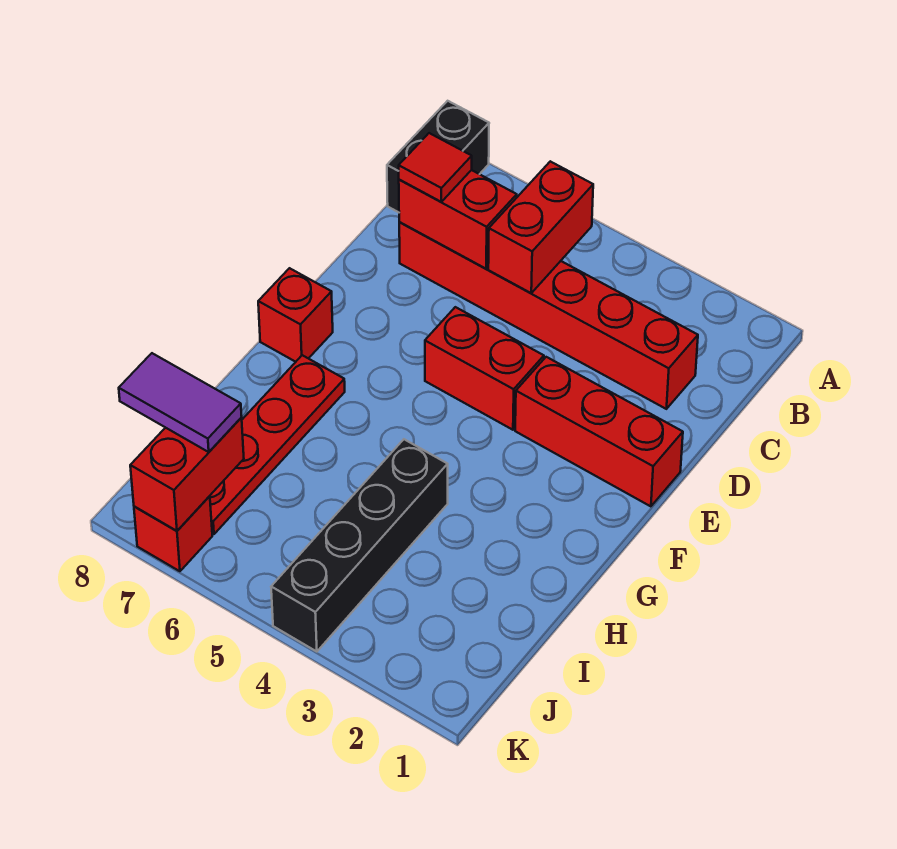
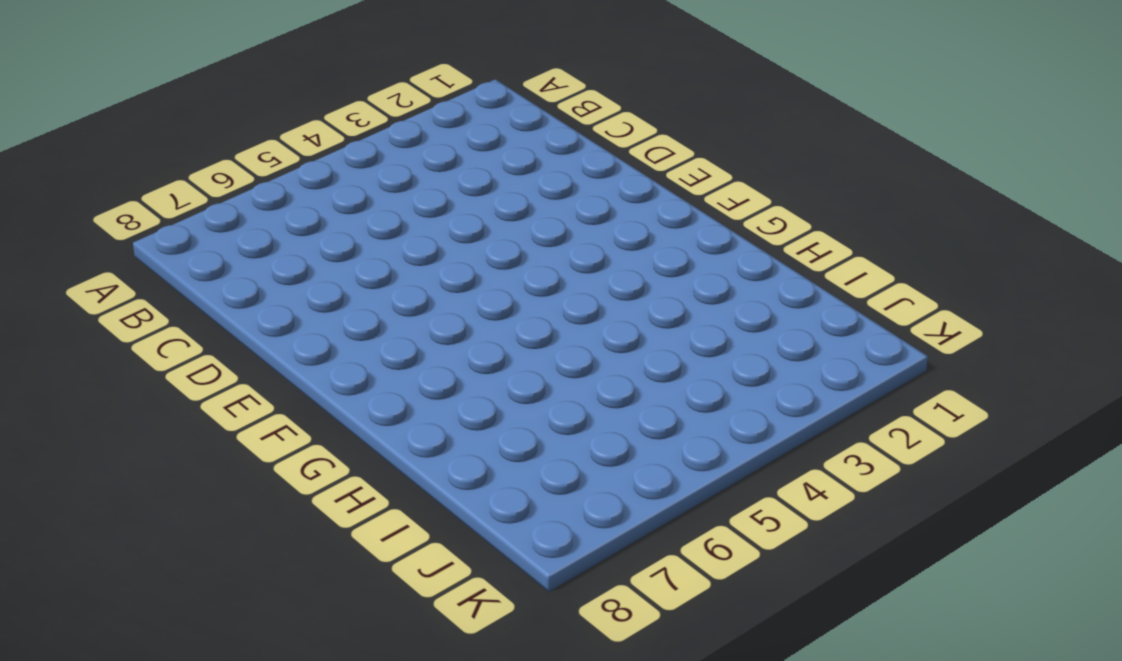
none -> black brick A8:B8 level 1
none -> red brick C2:C7 level 1
none -> red brick E1:E3 level 1

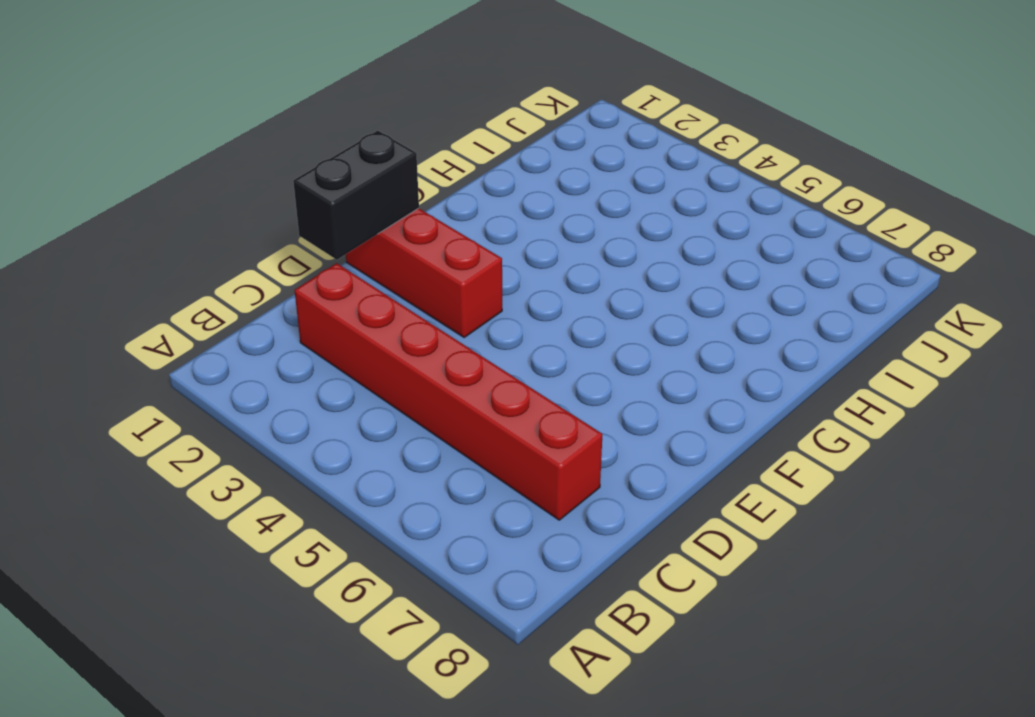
black brick D1:E1 level 2 -> black brick A8:B8 level 1
none -> red brick E4:E5 level 1
none -> red brick F8 level 1
none -> red plate G7:J7 level 1

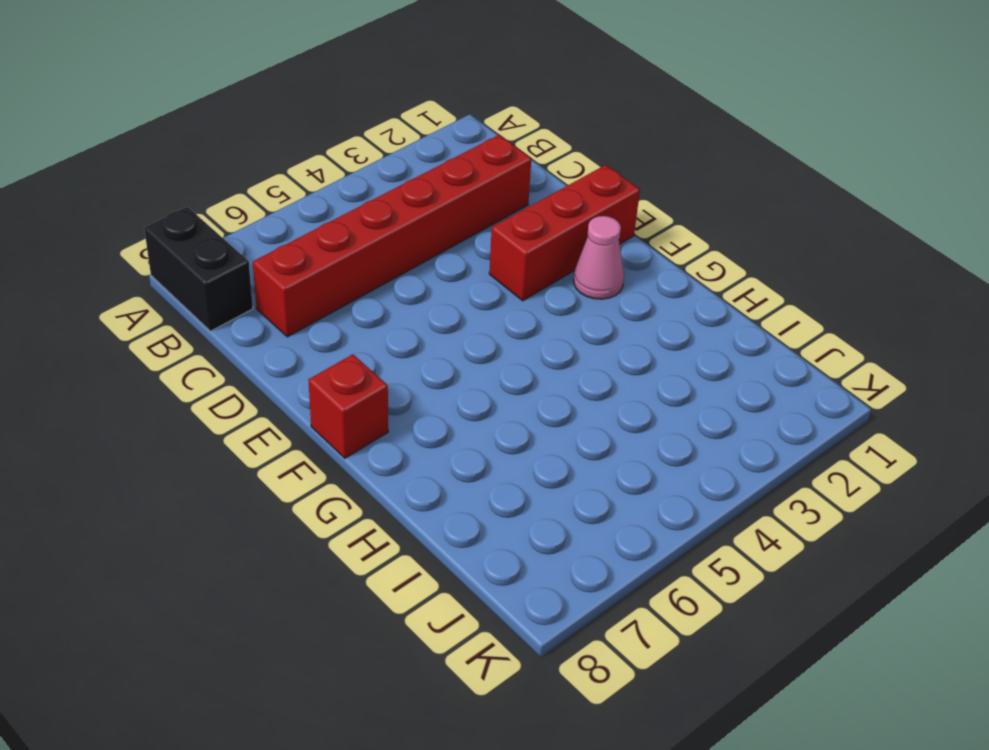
pink cone F2 level 1 -> none
none -> red brick E4:E5 level 1
none -> red plate G7:J7 level 1
none -> black brick H4:K4 level 1

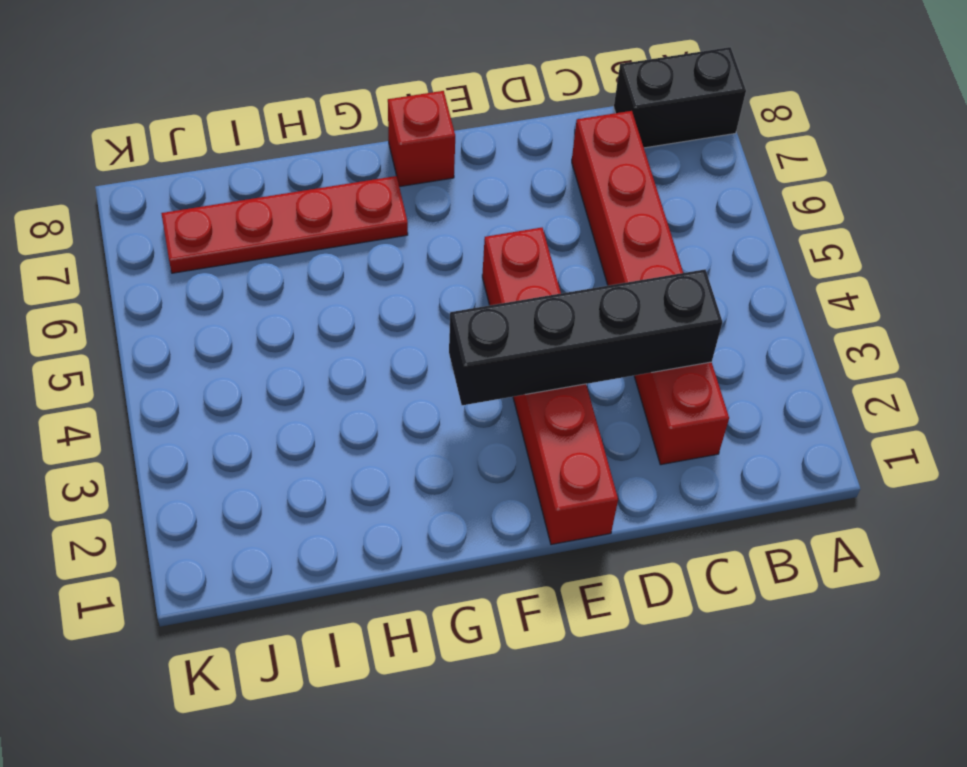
black brick C3:F3 level 2 -> black brick H4:K4 level 1
none -> red brick K7 level 1
none -> red brick B5:C5 level 2
none -> red brick C6:C7 level 2

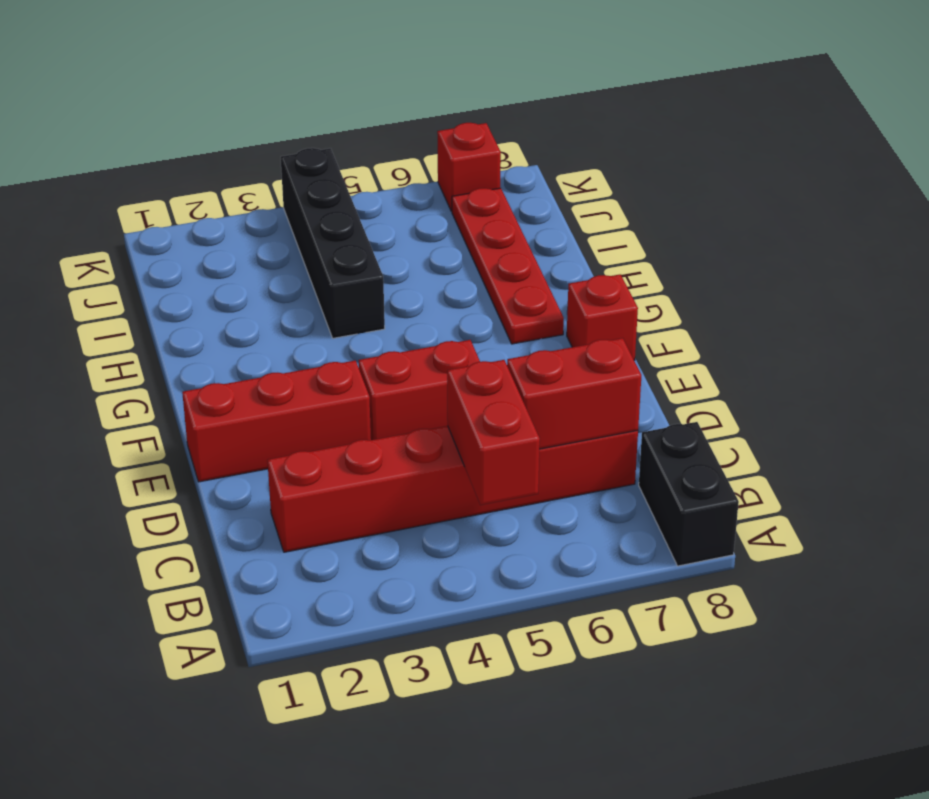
none -> red brick J7:K7 level 2
none -> red tile C7 level 3
none -> purple tile J7:J8 level 3

